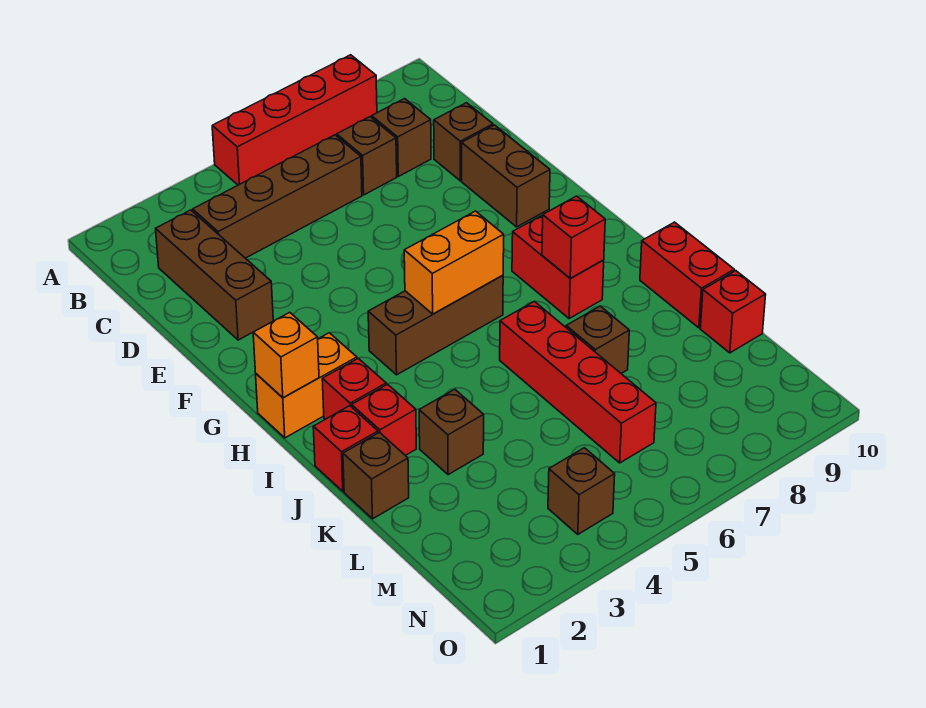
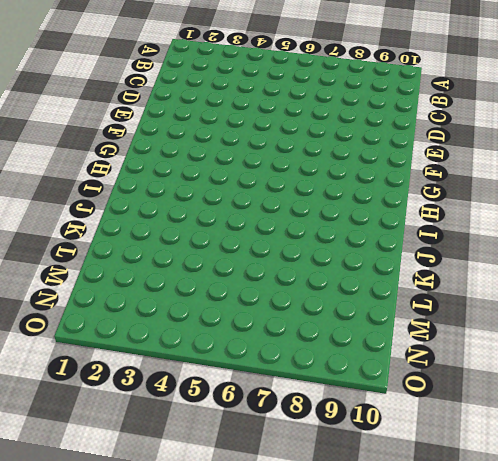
none -> red brick A5:A8 level 1
none -> brown brick C2:E2 level 1
none -> brown brick C3:C6 level 1

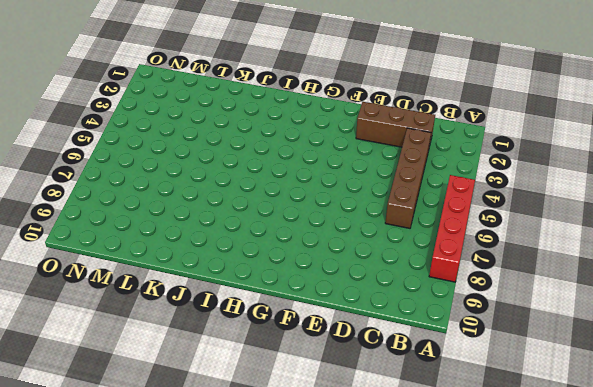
none -> brown brick C7 level 1
none -> brown brick C8 level 1
none -> brown brick D9 level 1

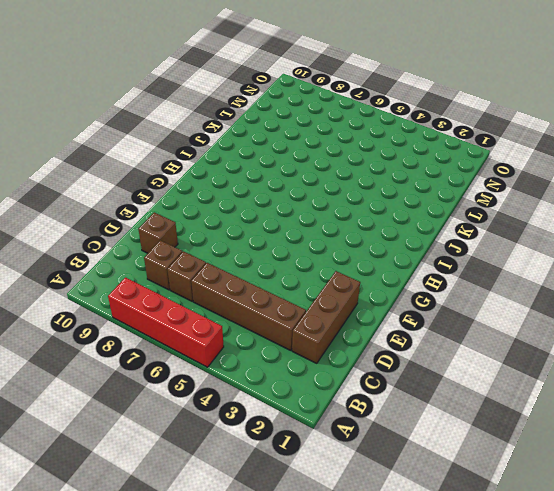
none -> brown brick E9:F9 level 1
none -> orange brick H1:H2 level 1
none -> brown brick H4:H6 level 1

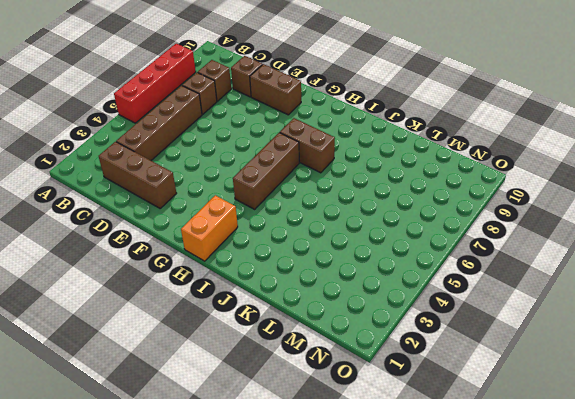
brown brick H7:I7 level 1 -> none
none -> red brick H8:I8 level 1
none -> red brick I2 level 1
none -> red brick J1 level 1

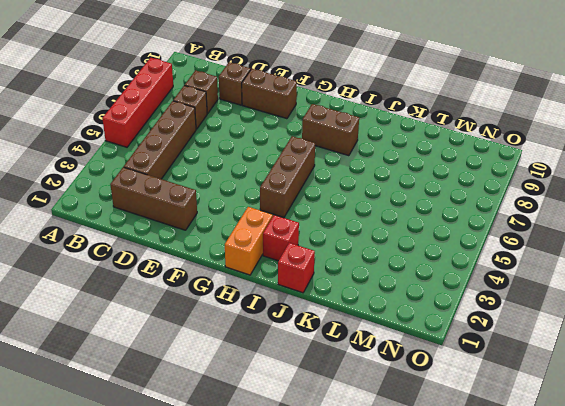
brown brick H8:I8 level 1 -> red brick H8:I8 level 1
none -> red brick J2 level 1
none -> red brick J6:M6 level 1
none -> red brick J10:K10 level 1

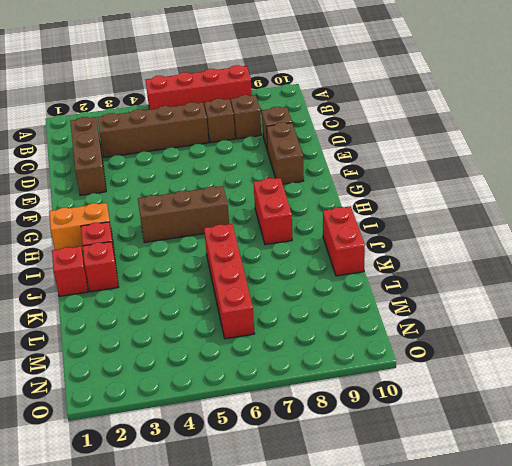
none -> brown brick K1 level 1
none -> brown brick K3 level 1
none -> brown brick K7 level 1

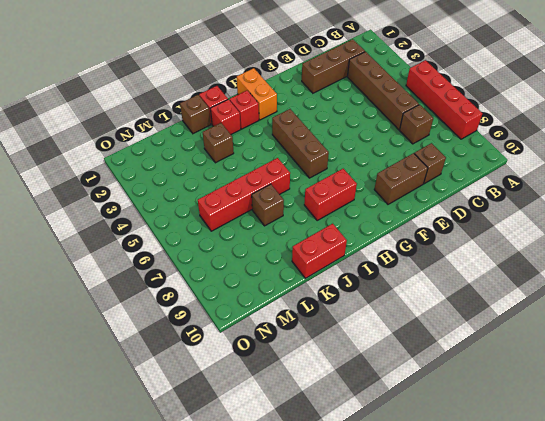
none -> brown brick C8 level 1
none -> red brick L10 level 1
none -> brown brick N4 level 1

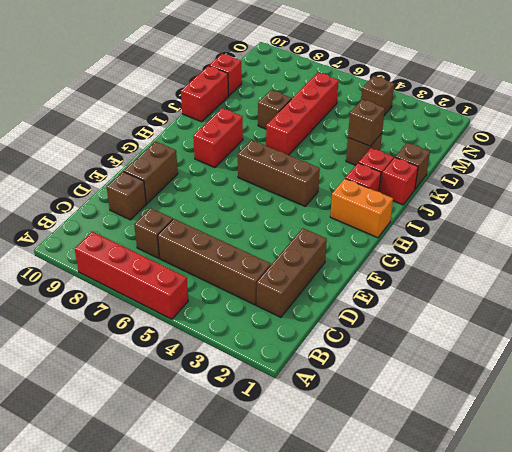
brown brick K3 level 2 -> brown brick C8 level 1
none -> orange brick H1 level 2
none -> orange brick H5:H6 level 2
none -> red brick I8 level 2

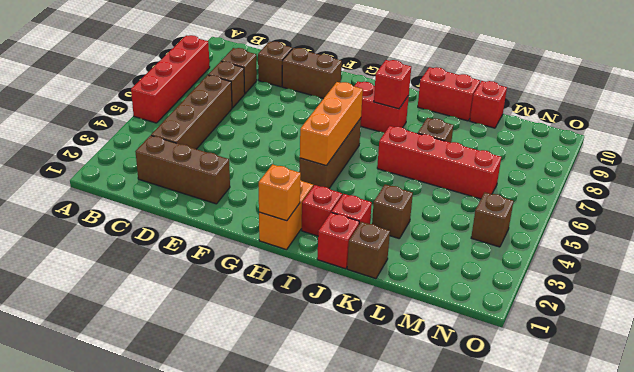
orange brick H4:H6 level 2 -> orange brick H5:H6 level 2

